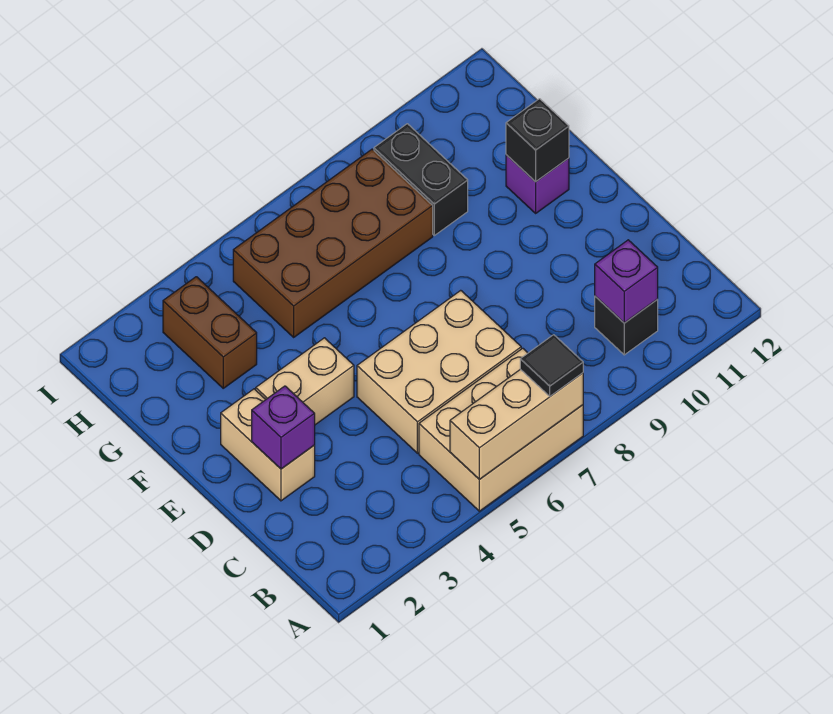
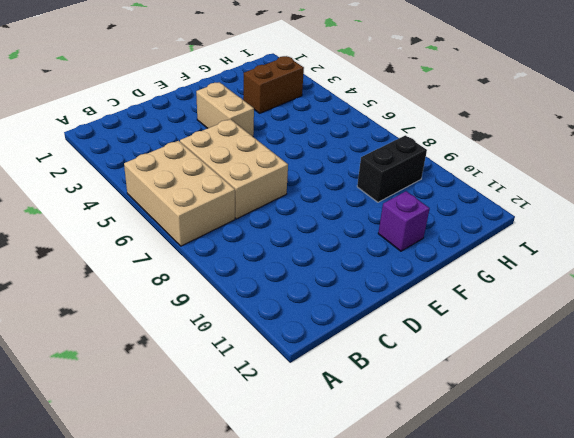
none -> black brick B10 level 1
none -> tan brick D2:E2 level 1
none -> brown brick G5:H8 level 1

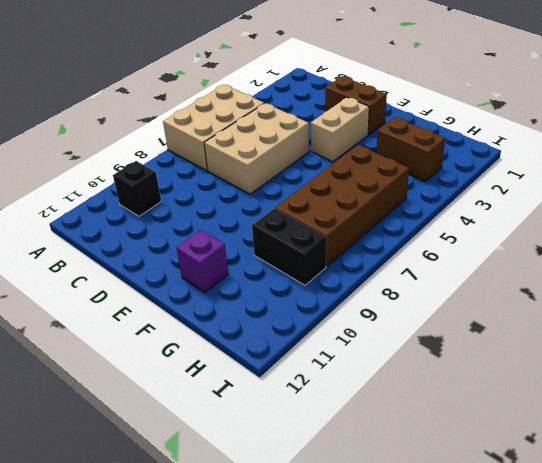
brown brick D2:E2 level 1 -> tan brick D2:E2 level 1
none -> tan brick A5:A7 level 2
none -> purple brick B10 level 2
none -> purple brick D2 level 2

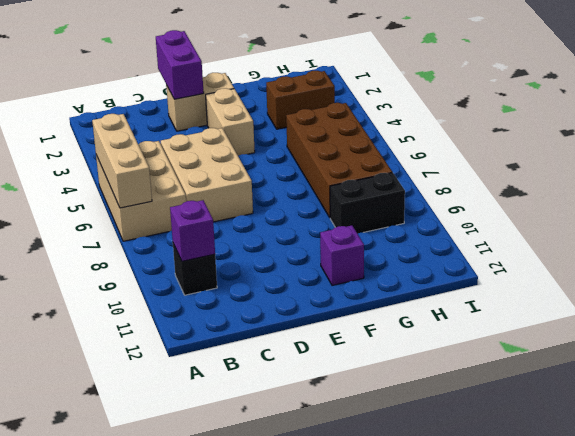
purple brick D1:D2 level 2 -> purple brick D2 level 2
none -> black brick F11 level 2
none -> black tile A7 level 3

